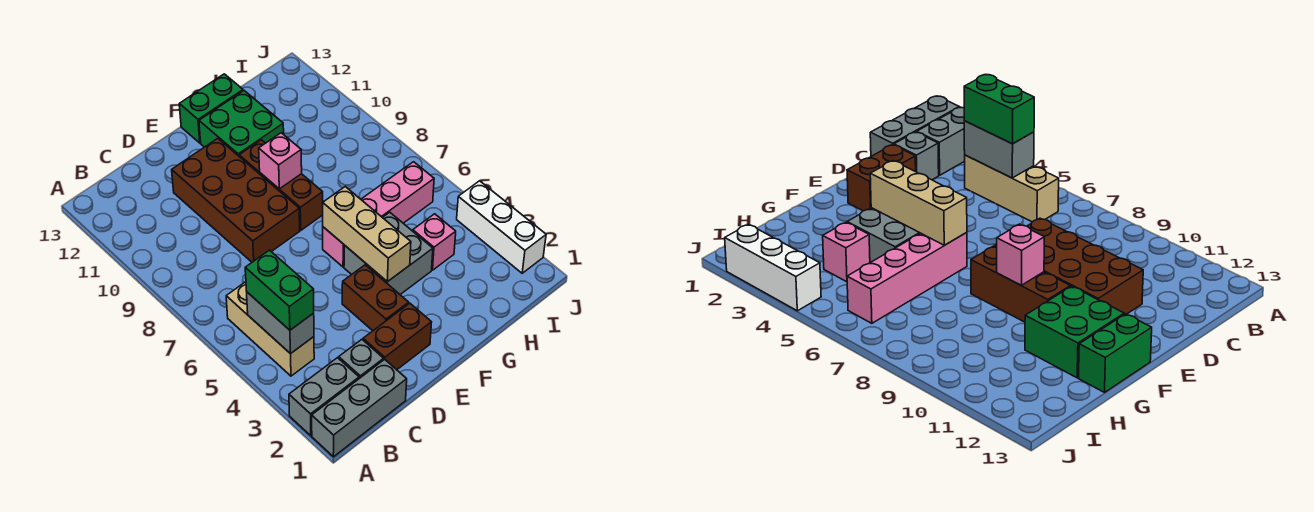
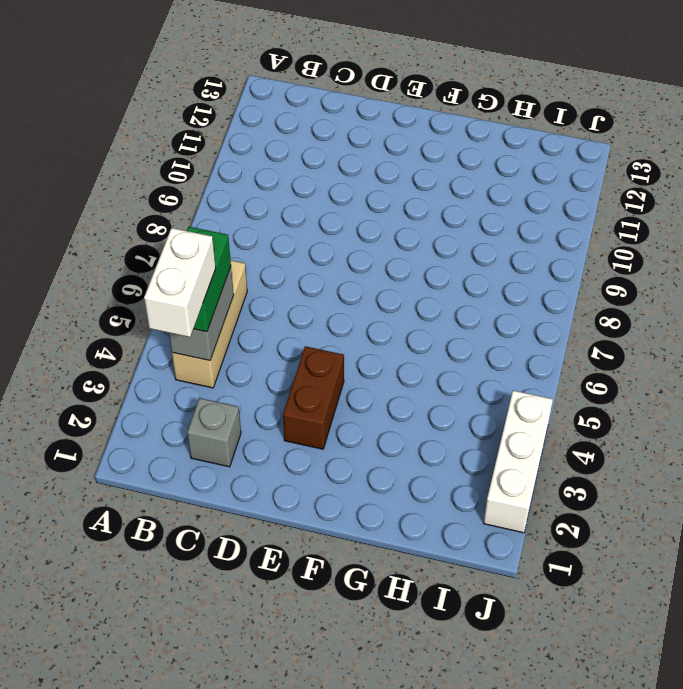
white brick B3:B4 level 4 -> none
none -> grey brick A1:C1 level 1
none -> grey brick A2:B2 level 1
none -> brown brick D2:E2 level 1

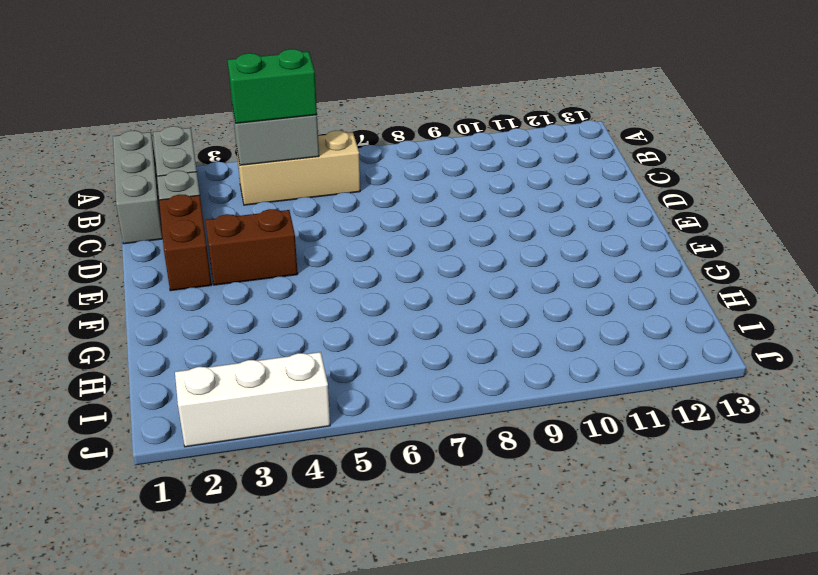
none -> brown brick D8:E11 level 1
none -> grey brick F4:G5 level 1
none -> pink brick F6:I6 level 1

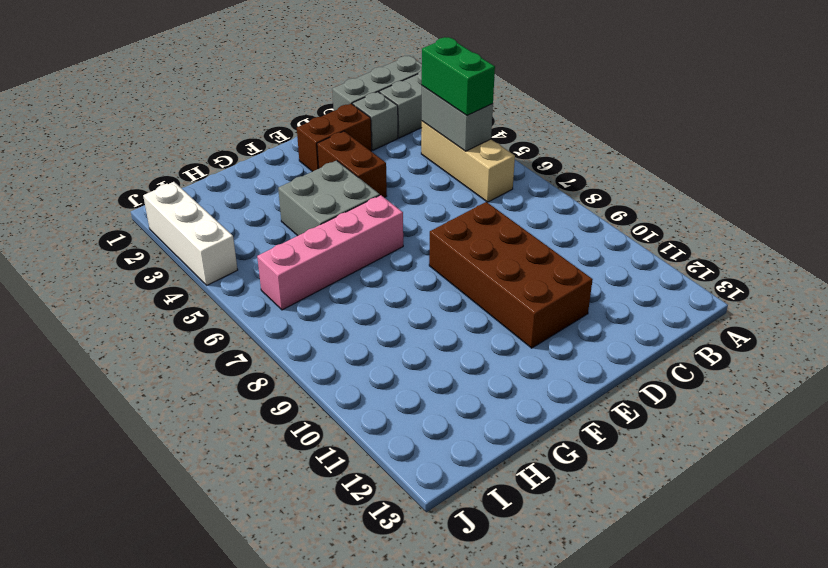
none -> brown brick F8:F10 level 1
none -> green brick F11:G12 level 1
none -> green brick F13:G13 level 1

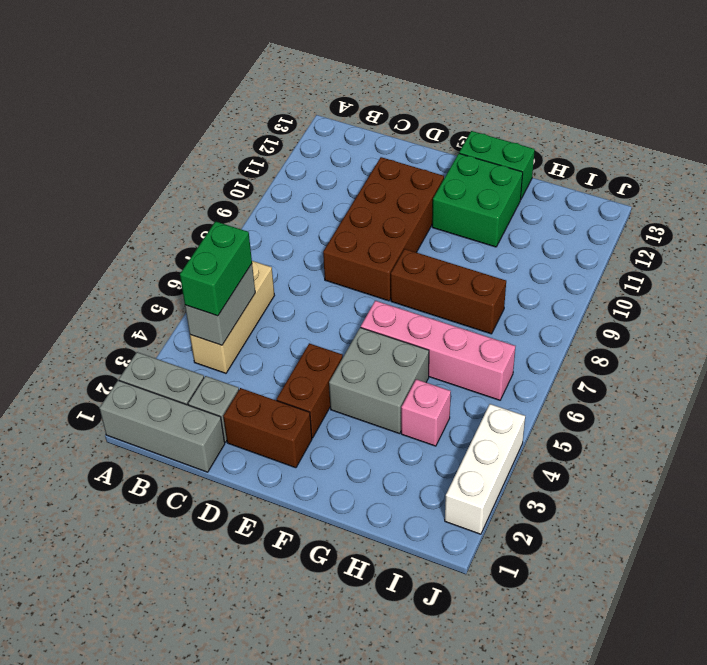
brown brick F8:H8 level 1 -> brown brick F8:F10 level 1
none -> tan brick F4:F6 level 2
none -> pink brick F9 level 2

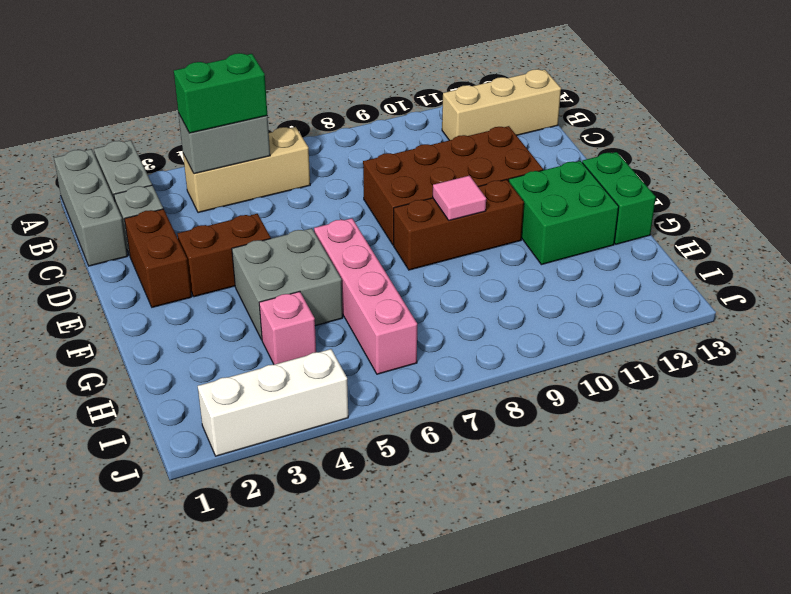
tan brick B11:B13 level 1 -> tan brick F4:F6 level 2
pink tile F9 level 2 -> pink brick F9 level 2

